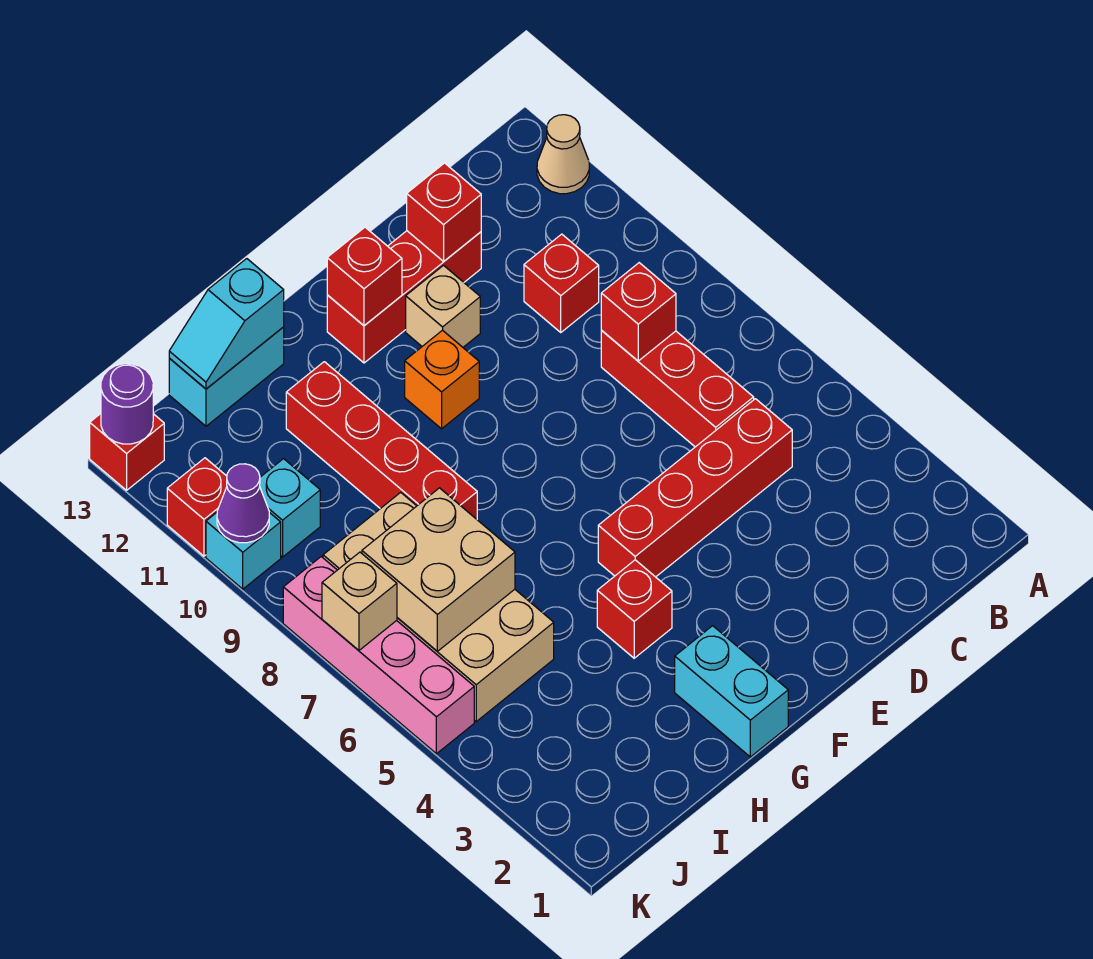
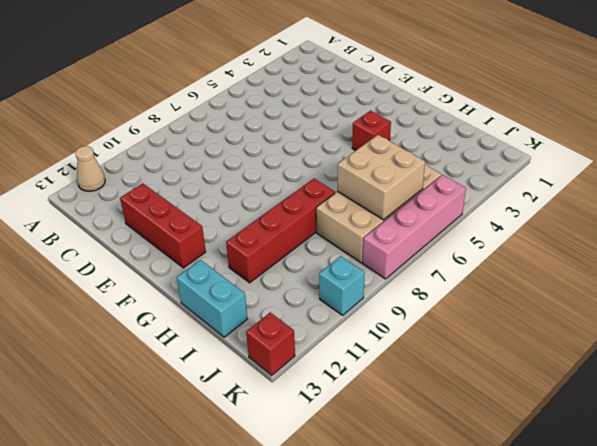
none -> red brick C5:F5 level 1
none -> red brick C6:C8 level 1
none -> red brick C10 level 1

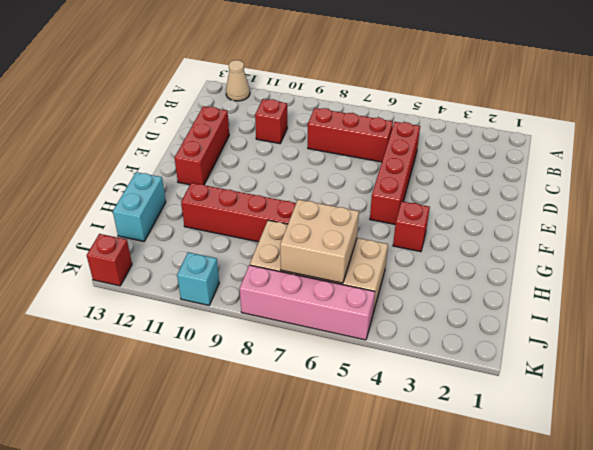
none -> tan brick E11 level 1
none -> orange brick F10 level 1
none -> cyan brick G1:G2 level 1

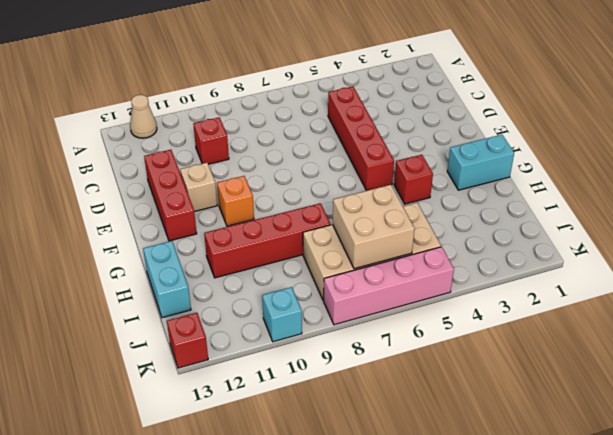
none -> red brick C6:C8 level 1
none -> cyan brick J10 level 1
none -> red brick K11 level 1

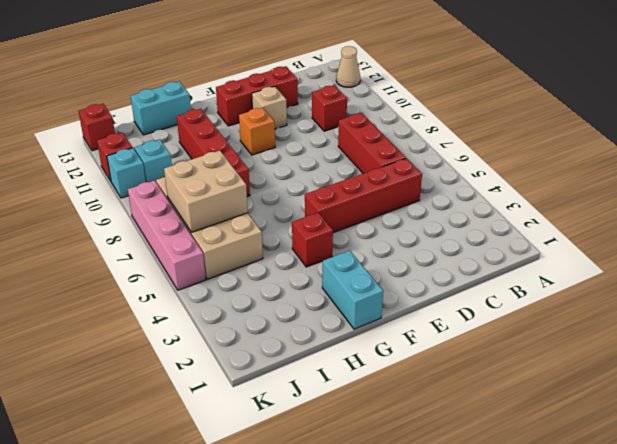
none -> red brick C8 level 2
none -> red brick D12 level 2
none -> red brick F12 level 2

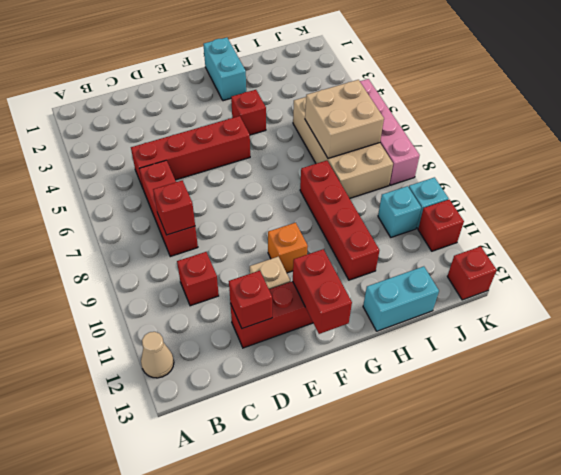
red brick F12:F13 level 2 -> red brick F12 level 2
none -> cyan slope H13:I13 level 2 top H
none -> tan brick K7 level 2
none -> purple cone K10 level 2

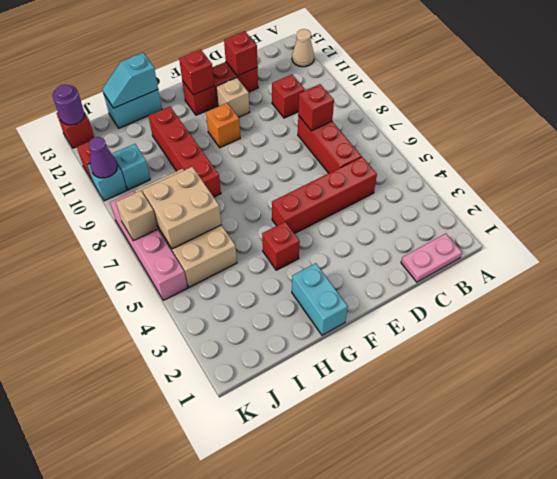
pink plate B1:C1 level 1 -> none

